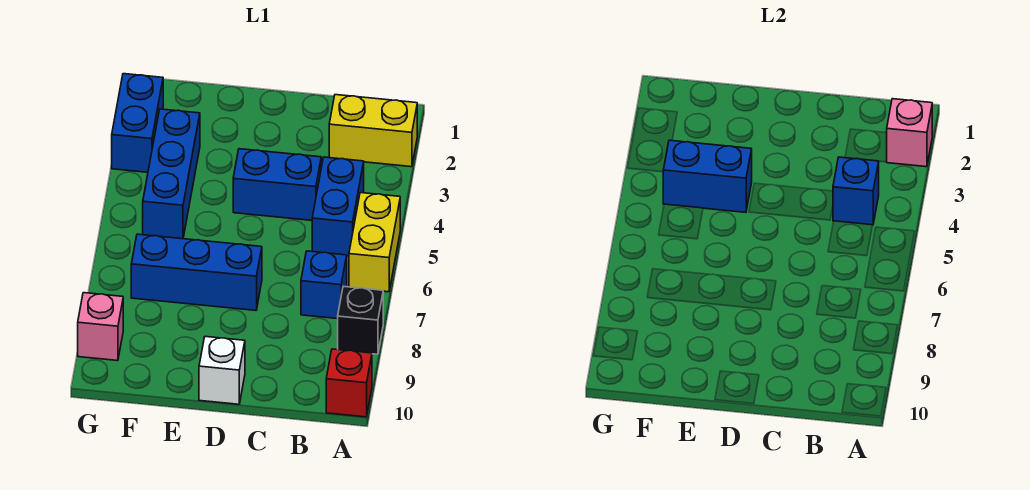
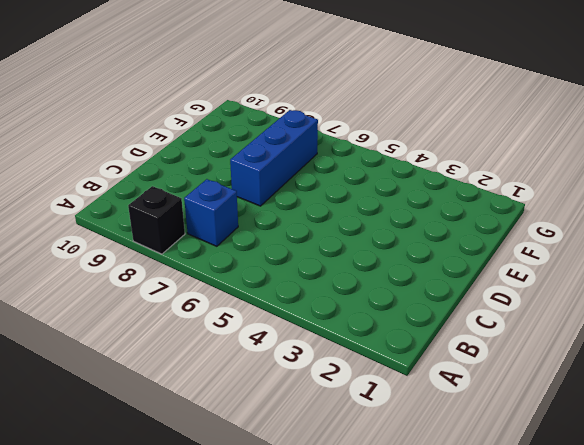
none -> yellow brick A2:B2 level 1
none -> yellow brick A5:A6 level 1
none -> red brick A10 level 1

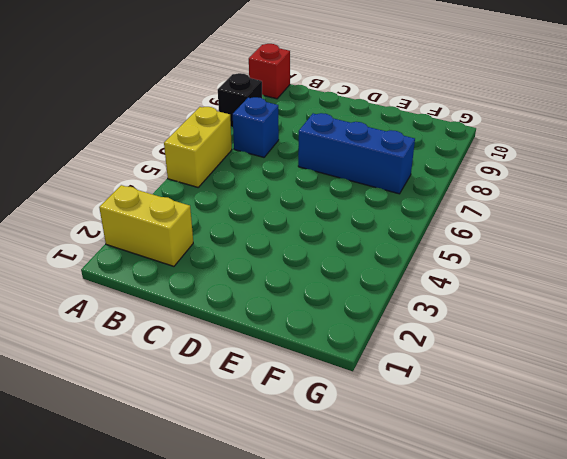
none -> blue brick B4:B5 level 1
none -> blue brick C4:D4 level 1
none -> white brick D10 level 1

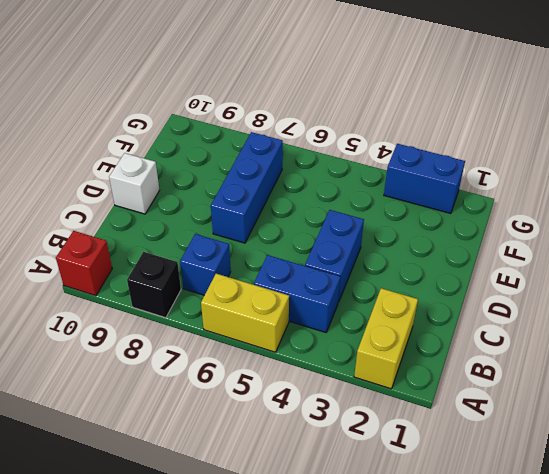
none -> blue brick F3:F5 level 1
none -> pink brick G9 level 1
none -> pink brick A2 level 2

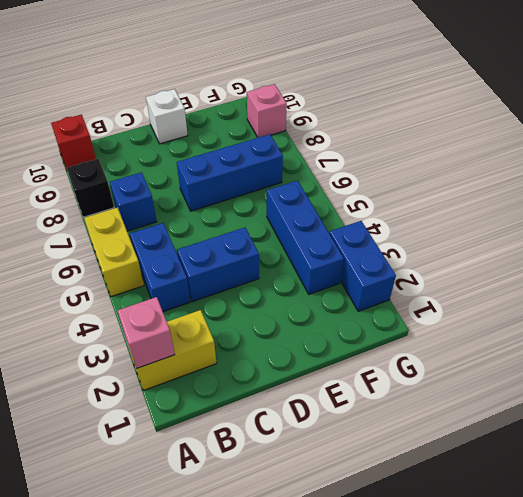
none -> blue brick B4 level 2
none -> blue brick E4:F4 level 2

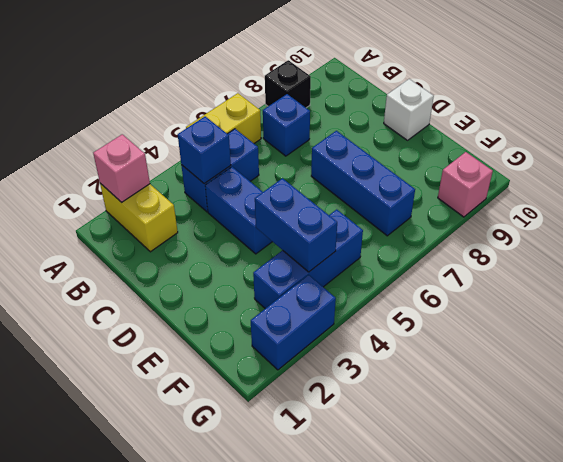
none -> red brick A10 level 1

